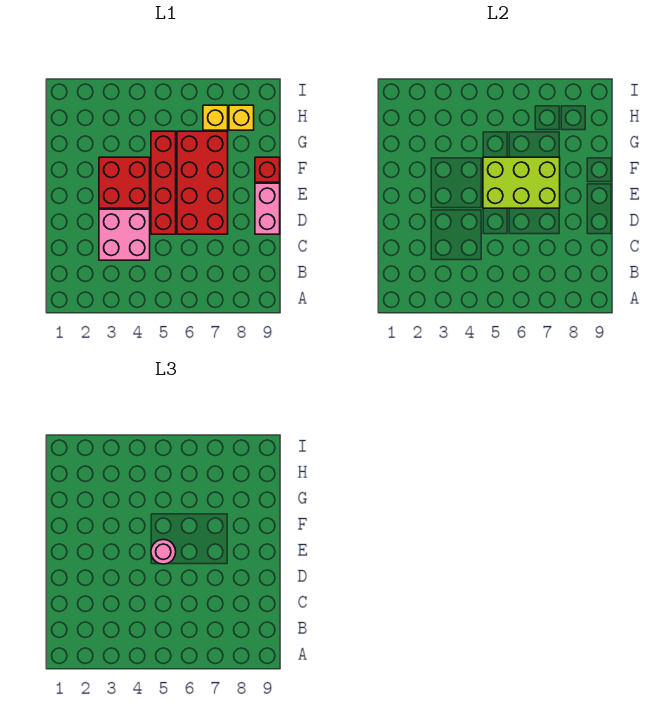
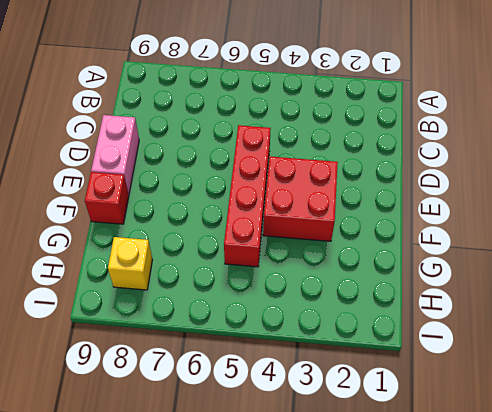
none -> pink brick C3:D4 level 1
none -> red brick D6:G7 level 1

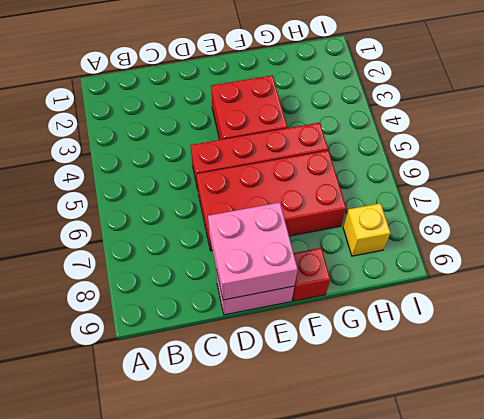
pink brick D8:E9 level 2 -> pink brick C3:D4 level 1
none -> yellow brick H7 level 1
none -> lime brick E5:F7 level 2

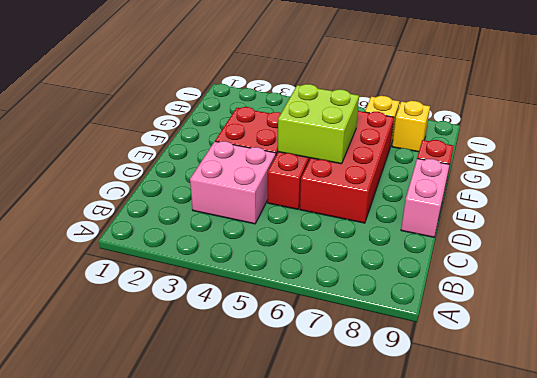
lime brick E5:F6 level 2 -> lime brick E5:F7 level 2
none -> pink round brick E5 level 3

